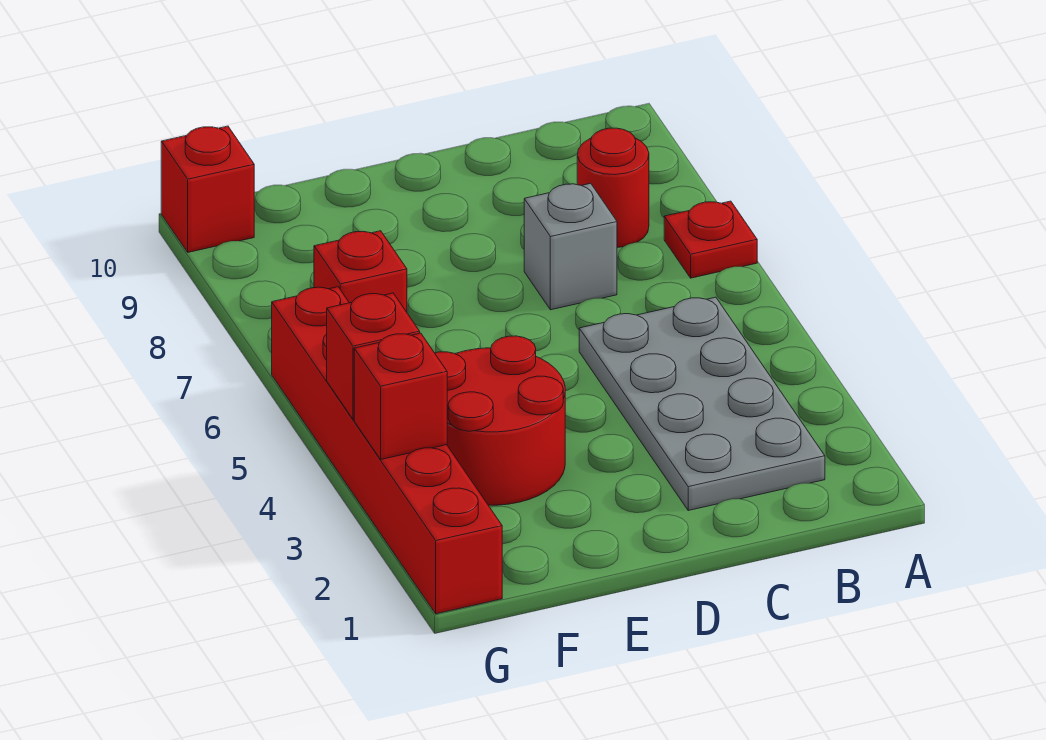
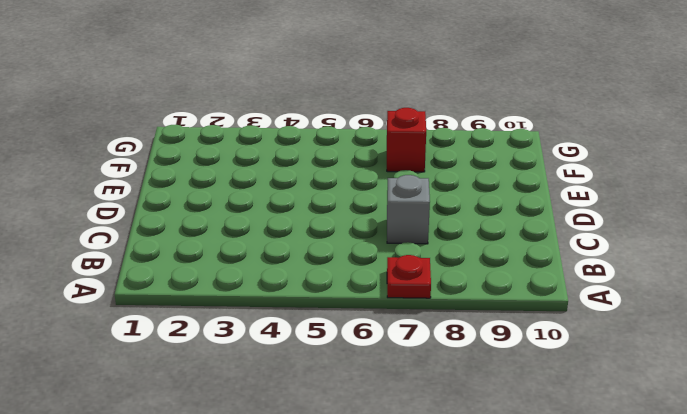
none -> grey plate B2:C5 level 1
none -> red round brick B8 level 1

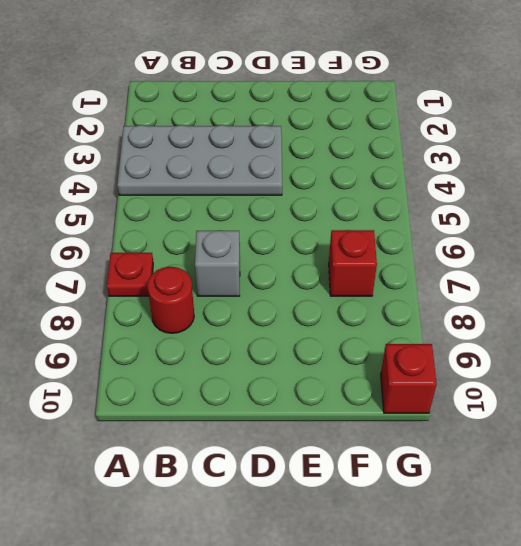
grey plate A3:D4 level 1 -> grey plate B2:C5 level 1
none -> red round brick E3:F4 level 1
none -> red brick G1:G6 level 1

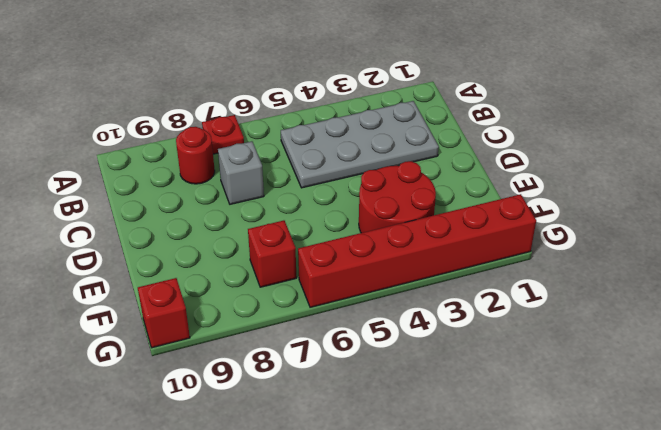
none -> red brick G3 level 2
none -> red brick G4 level 2

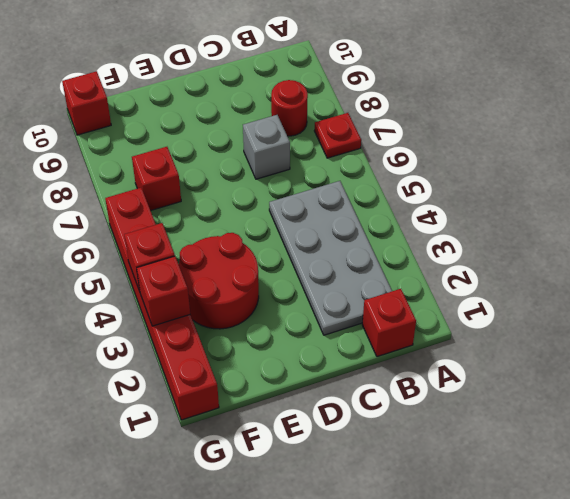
red brick B1 level 1 -> none

